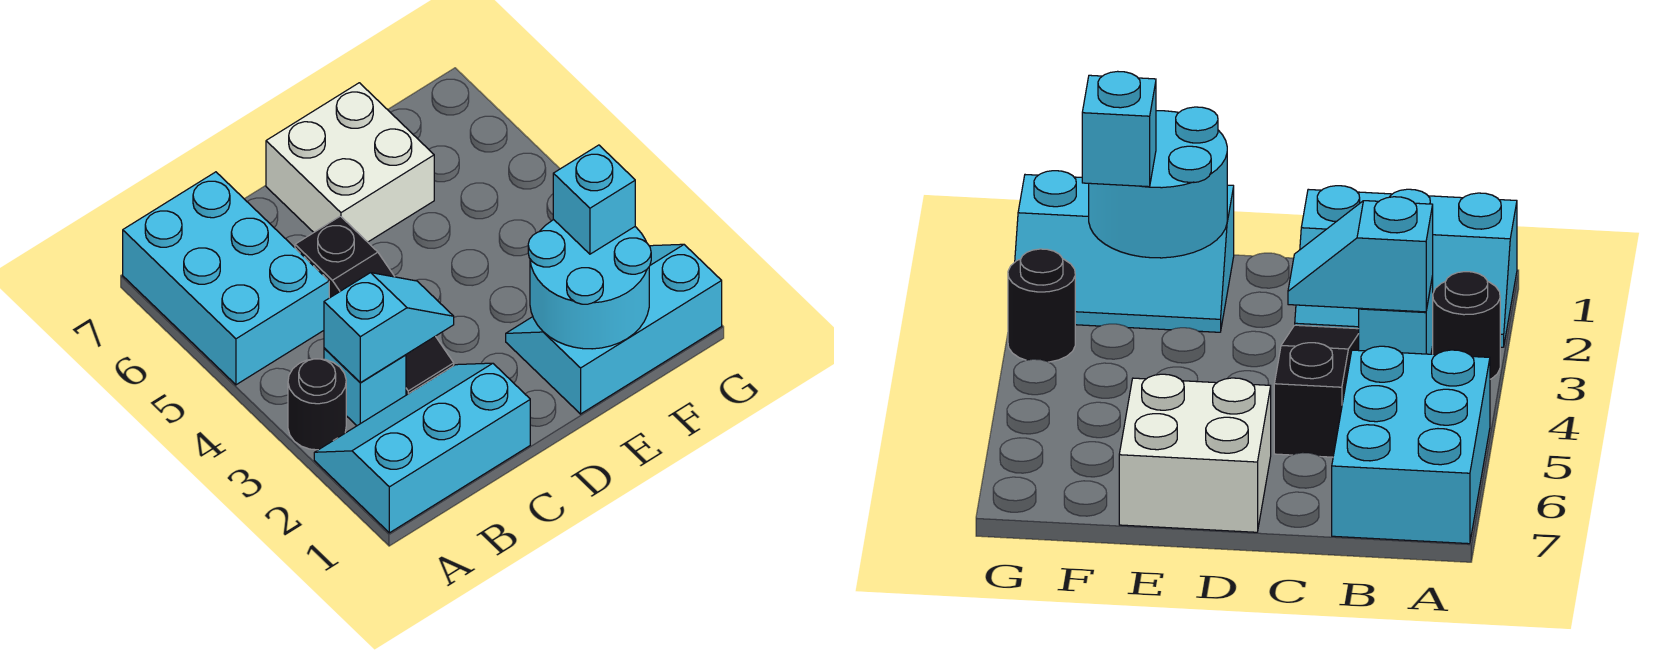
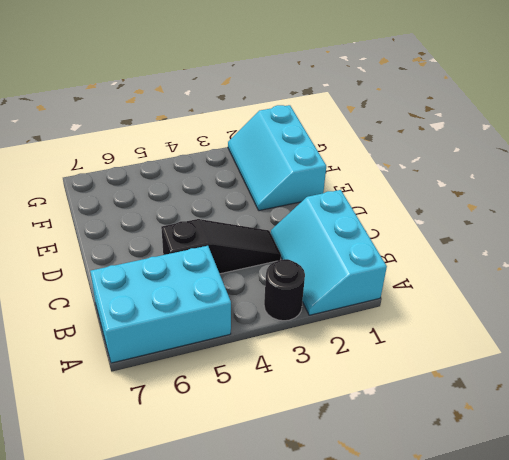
none -> cyan brick B3 level 1
none -> white brick D6:E7 level 1

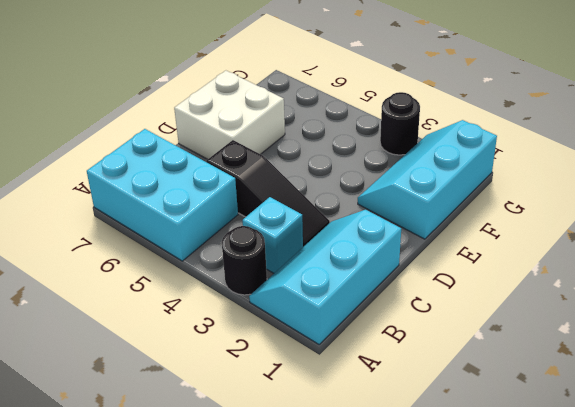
none -> cyan slope B3:C3 level 2 top B
none -> cyan round brick E1:F2 level 2

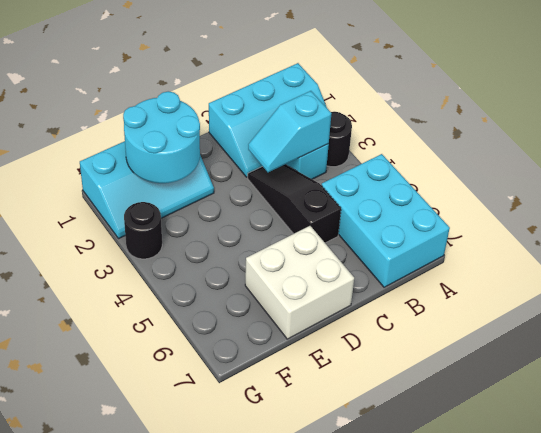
none -> cyan brick F2 level 3

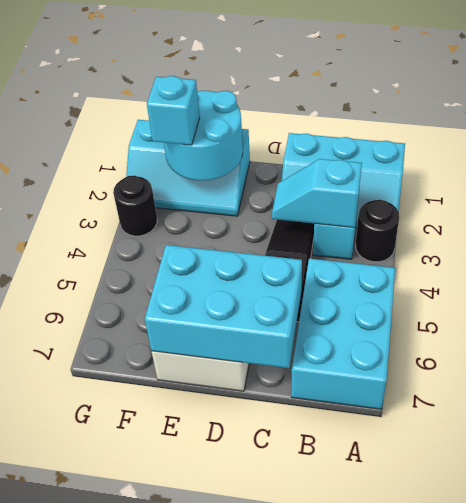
cyan brick C6:E7 level 2 -> none

